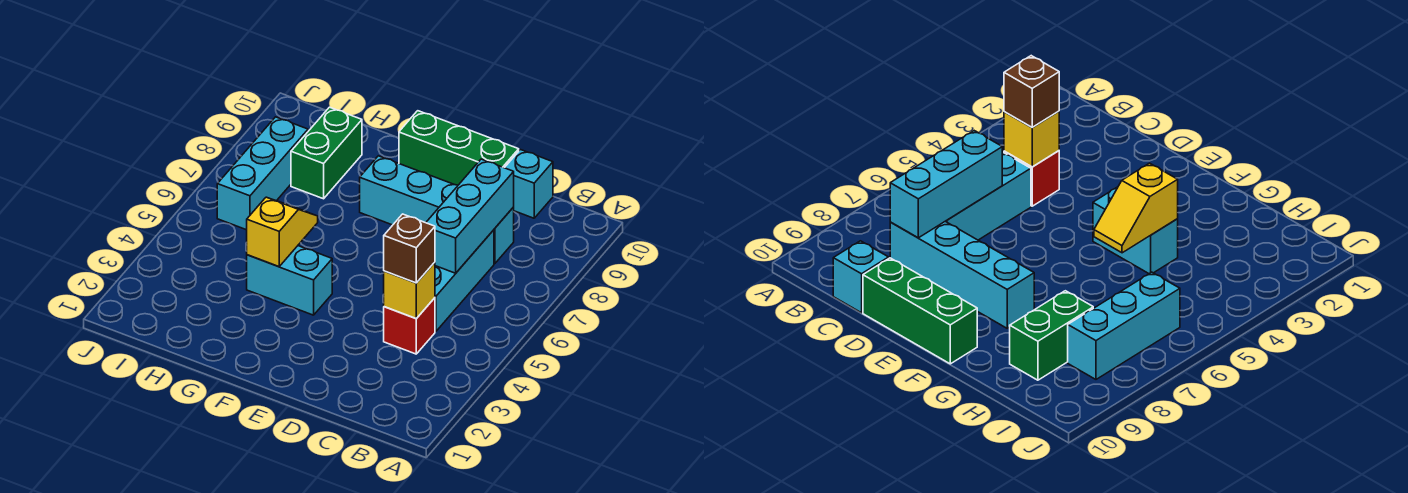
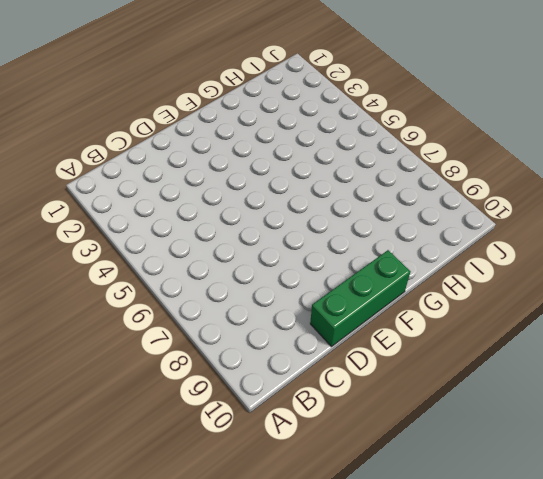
none -> red brick C4 level 1
none -> cyan brick C5:C7 level 1
none -> cyan brick C8:F8 level 1

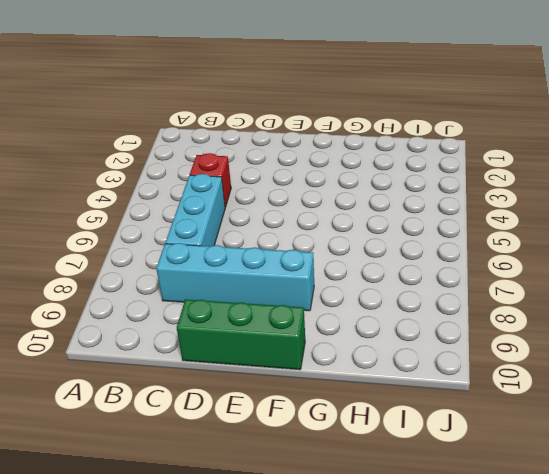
none -> cyan brick C10 level 1
none -> cyan brick F4:G4 level 1
none -> green brick H8:H9 level 1

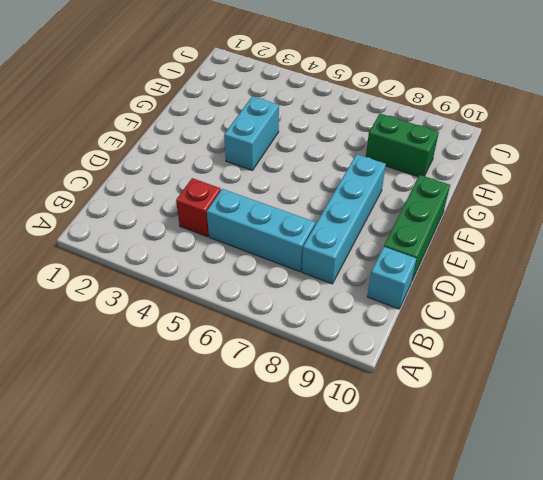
none -> cyan brick I6:I8 level 1
none -> yellow brick C4 level 2
none -> cyan brick C6:C8 level 2

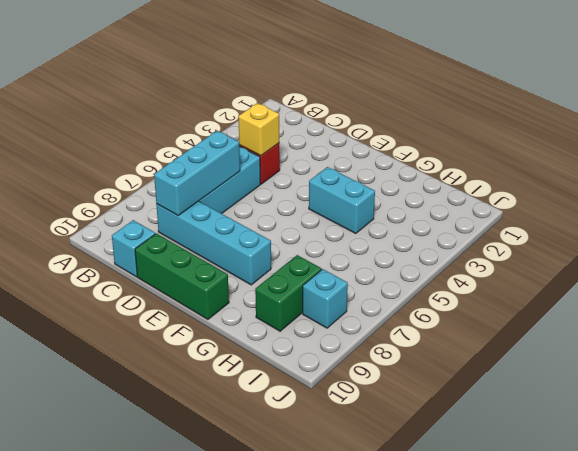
cyan brick I8 level 1 -> cyan brick I6:I8 level 1
none -> yellow slope G4:G5 level 2 top 4
none -> brown brick C4 level 3

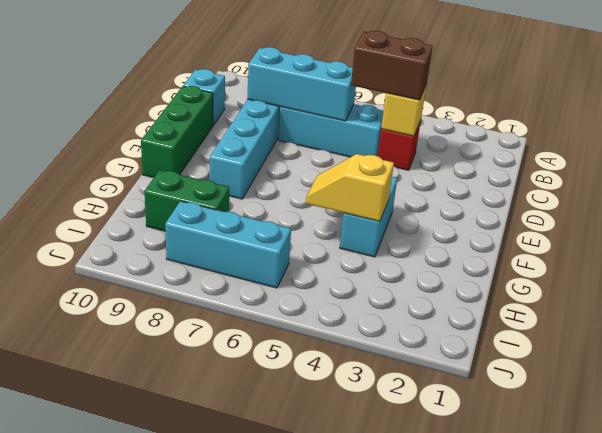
brown brick C4:C5 level 3 -> brown brick C4 level 3

